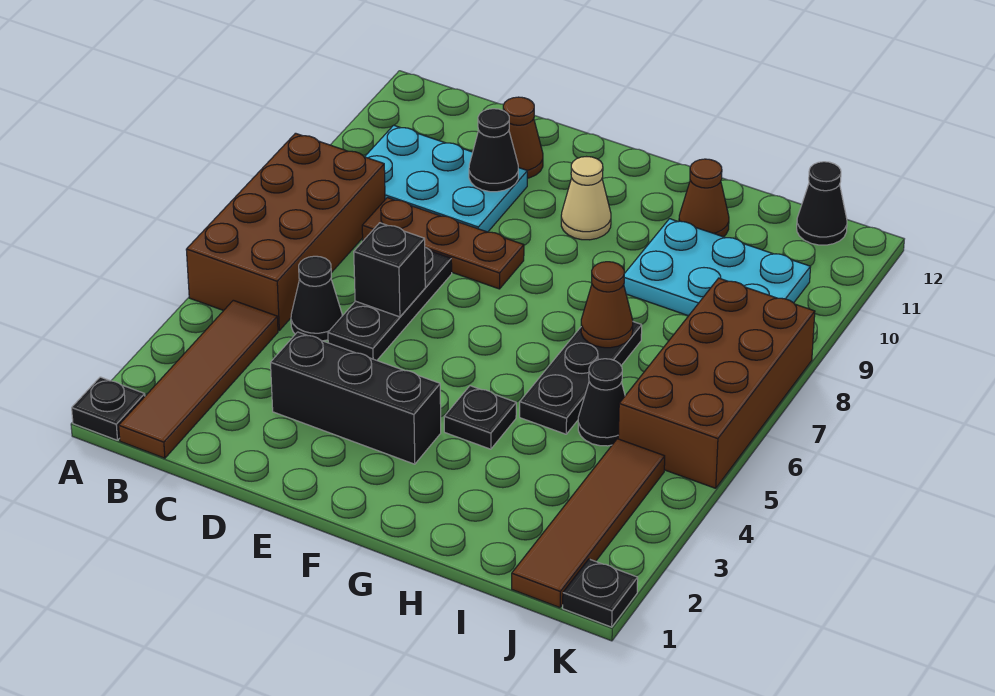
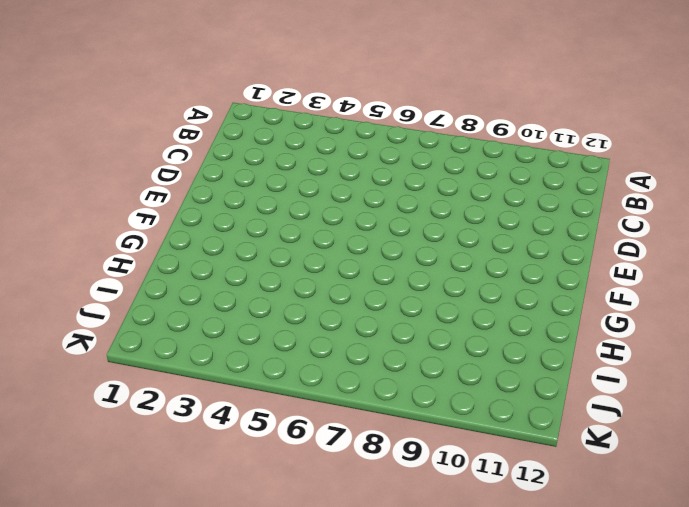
none -> black plate A1 level 1
none -> brown brick A5:B8 level 1
none -> brown tile B1:B4 level 1

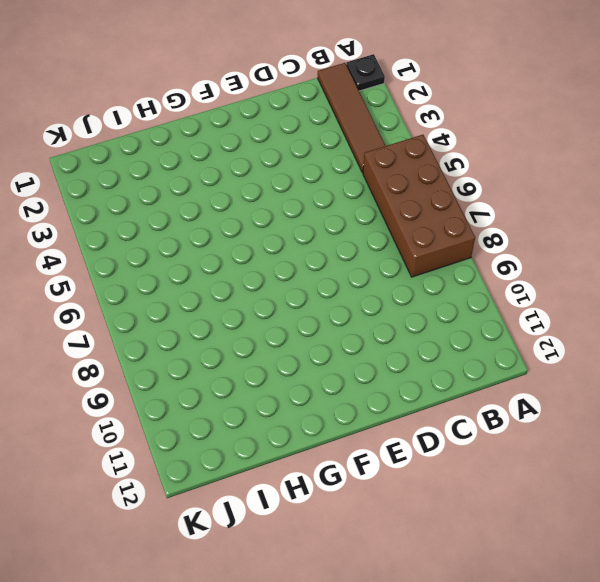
none -> cyan plate B9:D10 level 1
none -> black cone C5 level 1
none -> brown plate C8:E8 level 1

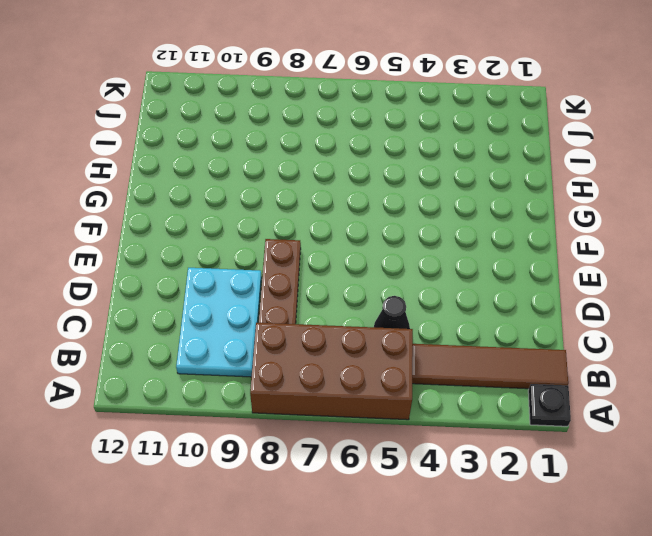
none -> black brick D3:F3 level 1
none -> black plate D5:D7 level 1
none -> brown cone D11 level 1

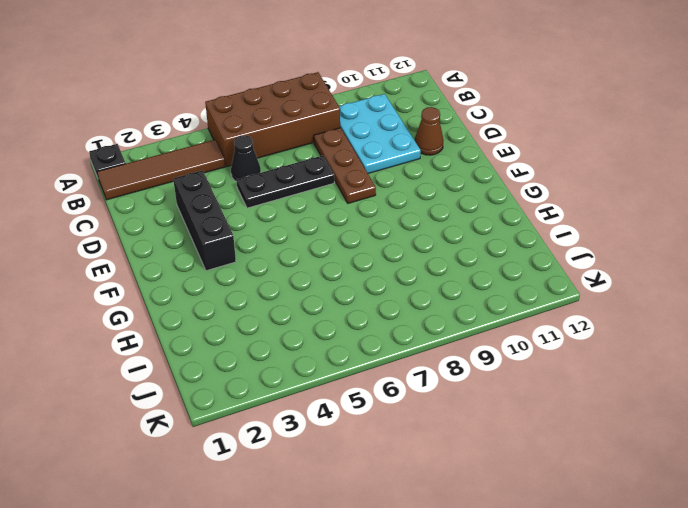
none -> tan cone F10 level 1
none -> black plate G4 level 1
none -> black plate H5:H7 level 1

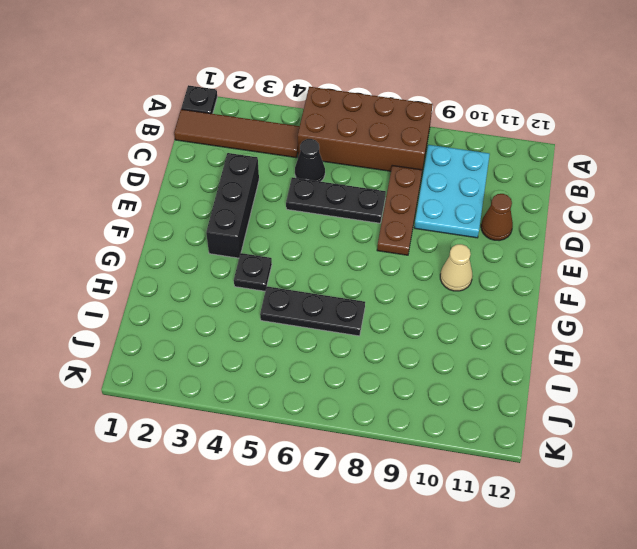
none -> cyan plate H9:J10 level 1
none -> brown cone H11 level 1
none -> black cone I5 level 1

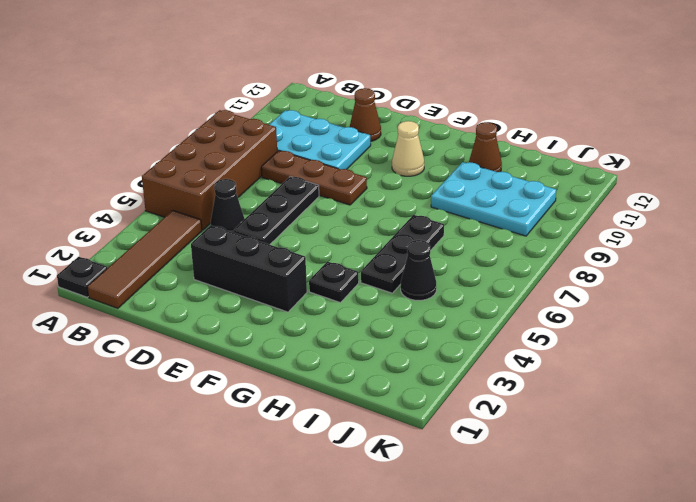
none -> brown tile J1:J4 level 1
none -> brown brick J5:K8 level 1
none -> black cone J12 level 1

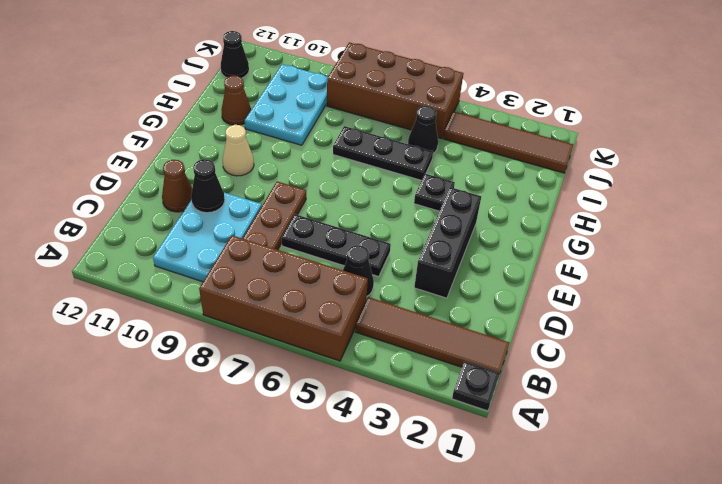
none -> black plate K1 level 1
none -> black brick D6 level 2
none -> brown cone H7 level 2

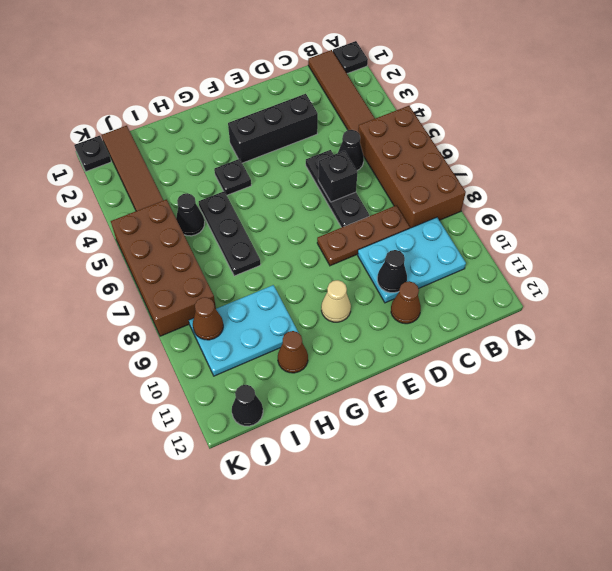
brown cone J9 level 2 -> brown cone H7 level 2

